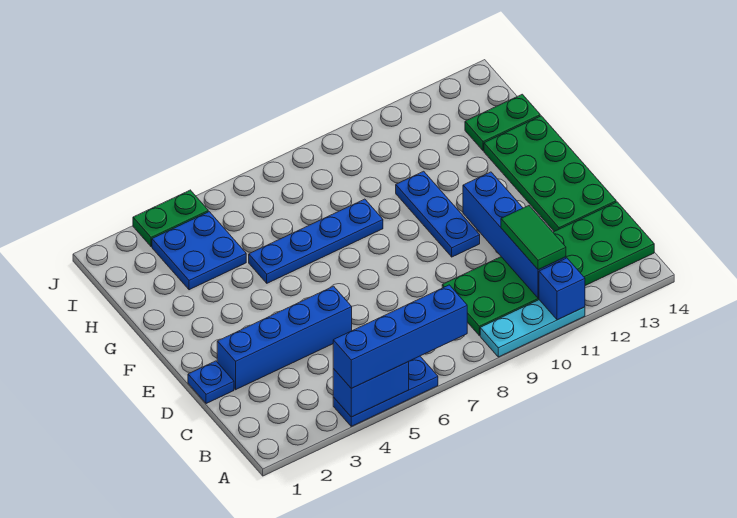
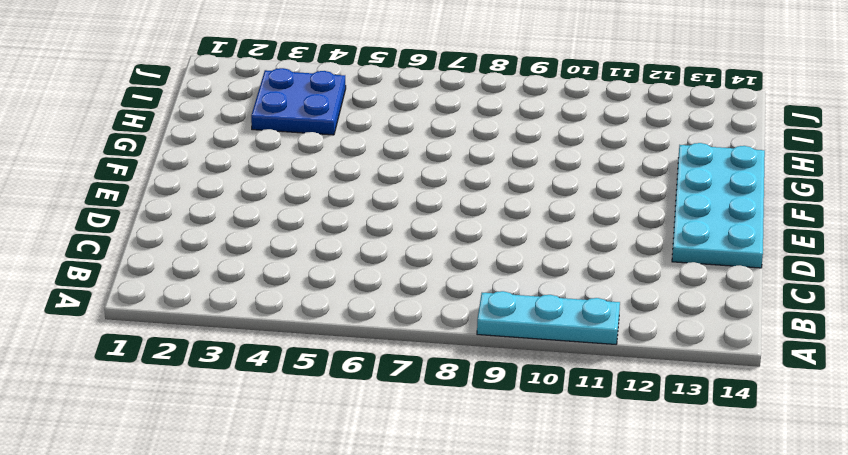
cyan plate D13:G14 level 1 -> green plate D13:G14 level 1
none -> blue plate A4:A6 level 1
none -> green plate B9:C14 level 1
none -> blue plate D1 level 1

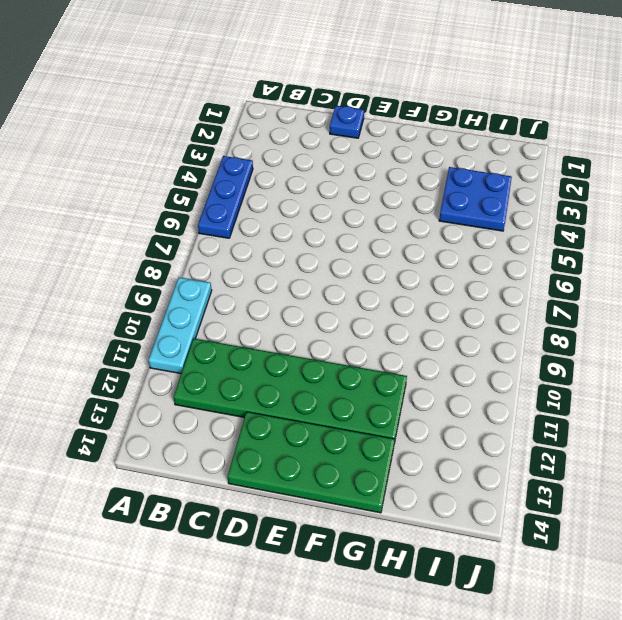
green plate B11:G12 level 1 -> green plate B9:C14 level 1
none -> blue brick D2:D5 level 1
none -> blue plate E10:G10 level 1
none -> blue plate G5:G8 level 1

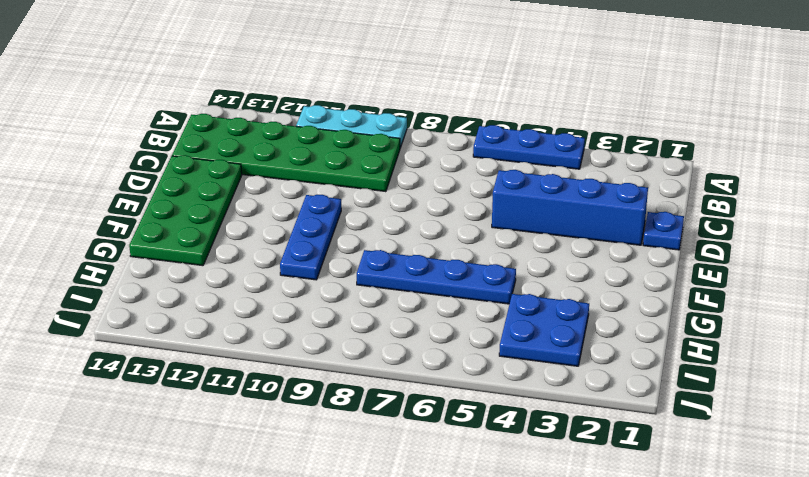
none -> green plate H13:H14 level 1
none -> green plate J3:J4 level 1
none -> blue brick A4:A5 level 2

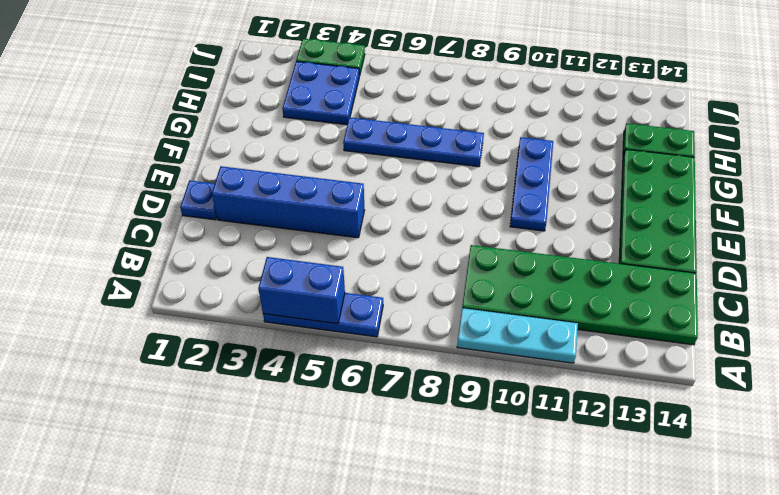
none -> blue brick A11 level 2
none -> blue brick B11:E11 level 2
none -> blue brick A4:A7 level 3

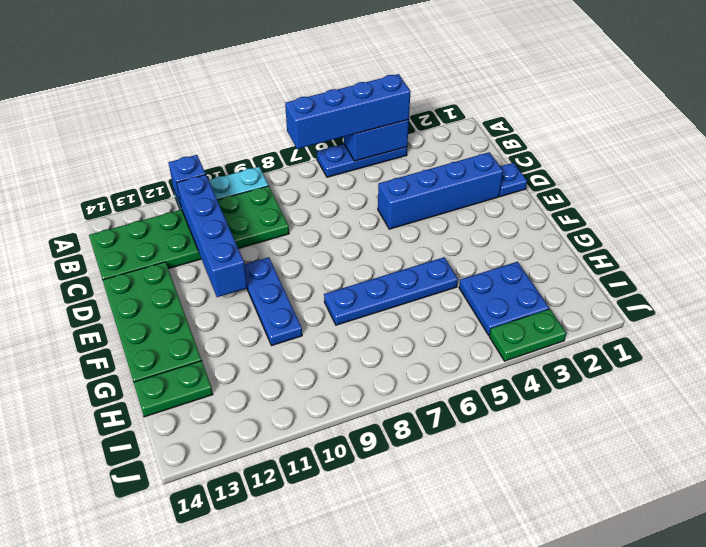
none -> green tile B11:C11 level 3

